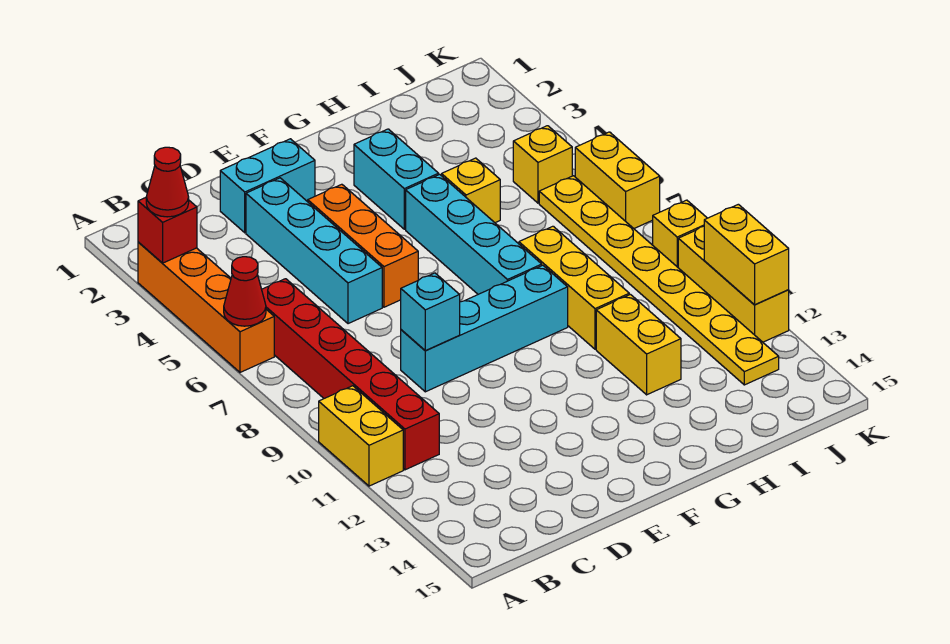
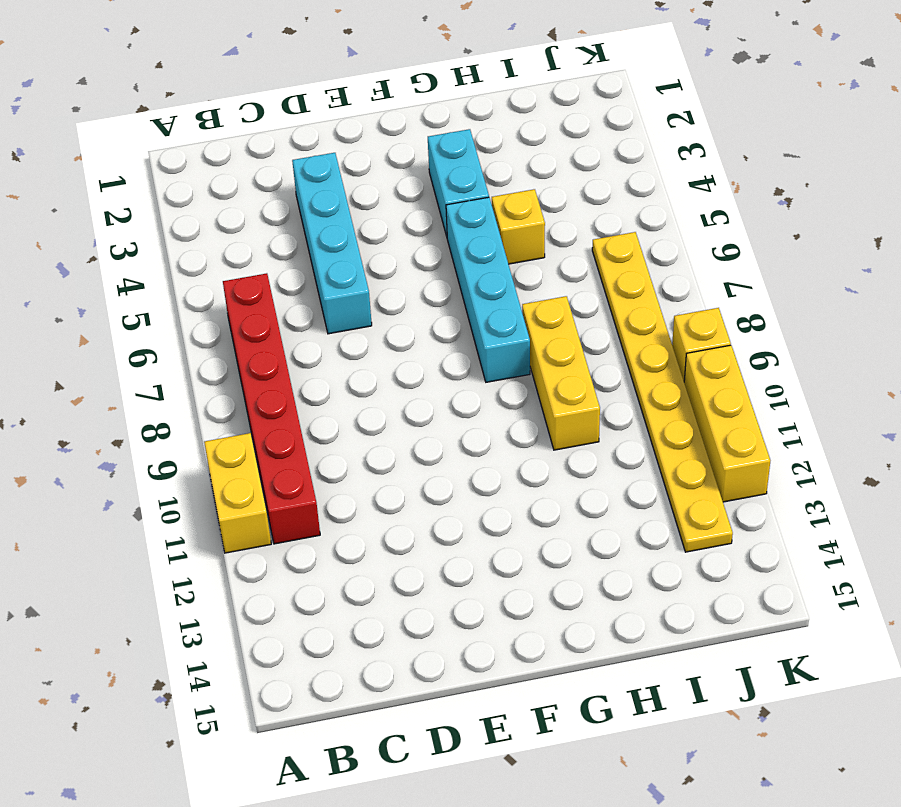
none -> orange brick A3:A6 level 1
none -> cyan brick D2:E2 level 1
none -> cyan brick D9:G9 level 1

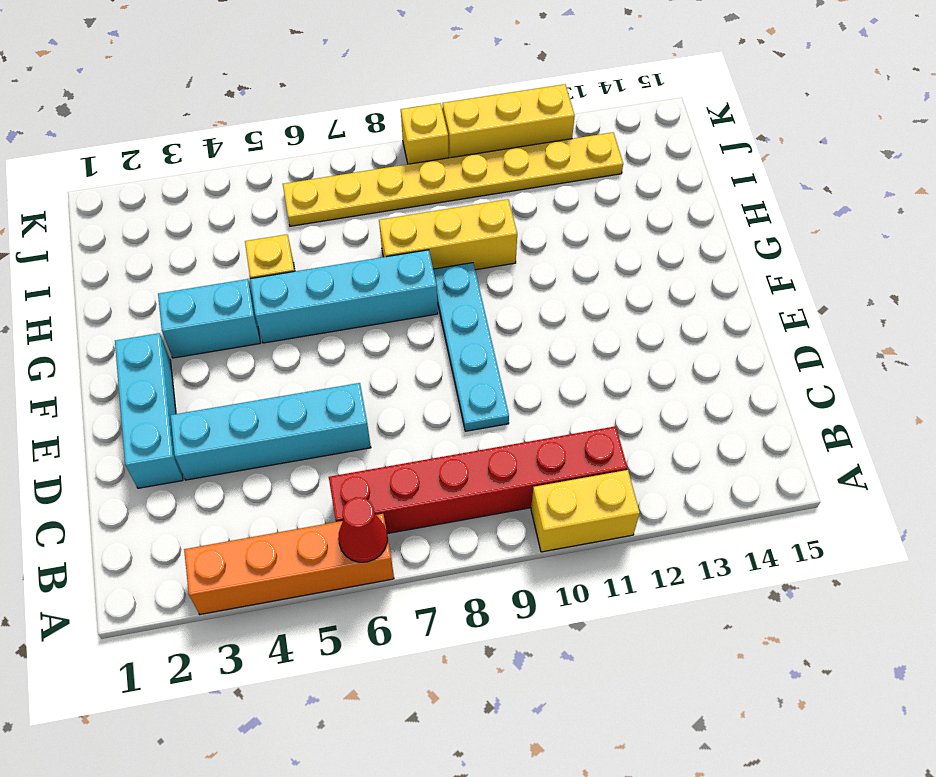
cyan brick D2:F2 level 1 -> cyan brick D2:E2 level 1
cyan plate D9:G9 level 1 -> cyan brick D9:G9 level 1
none -> orange brick E4:E6 level 1
none -> yellow brick H11:H12 level 1
none -> yellow brick J5 level 1

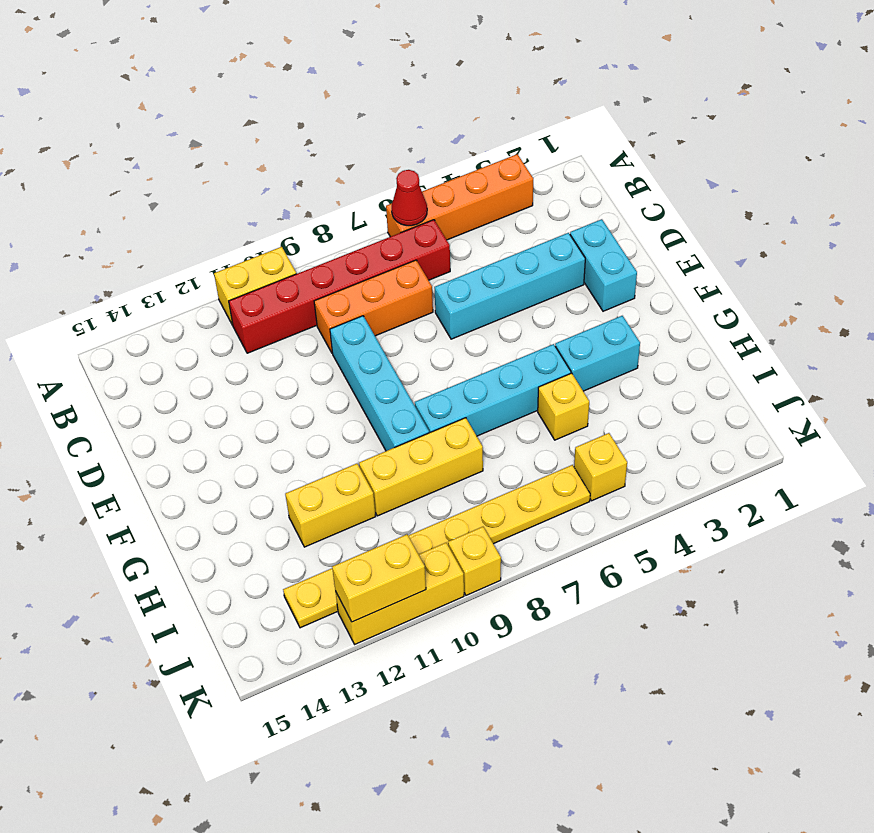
orange brick C7:C9 level 1 -> orange brick E4:E6 level 1
none -> yellow brick K6:K7 level 1
none -> red brick A3 level 2
none -> cyan brick D9 level 2

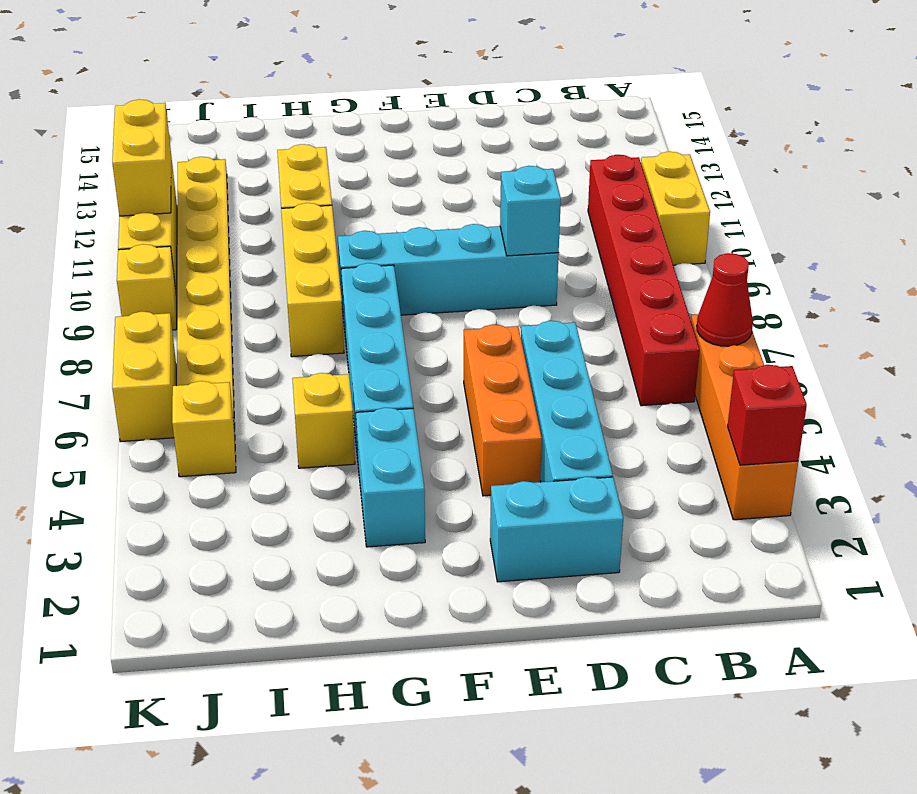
none -> red cone A3 level 3

